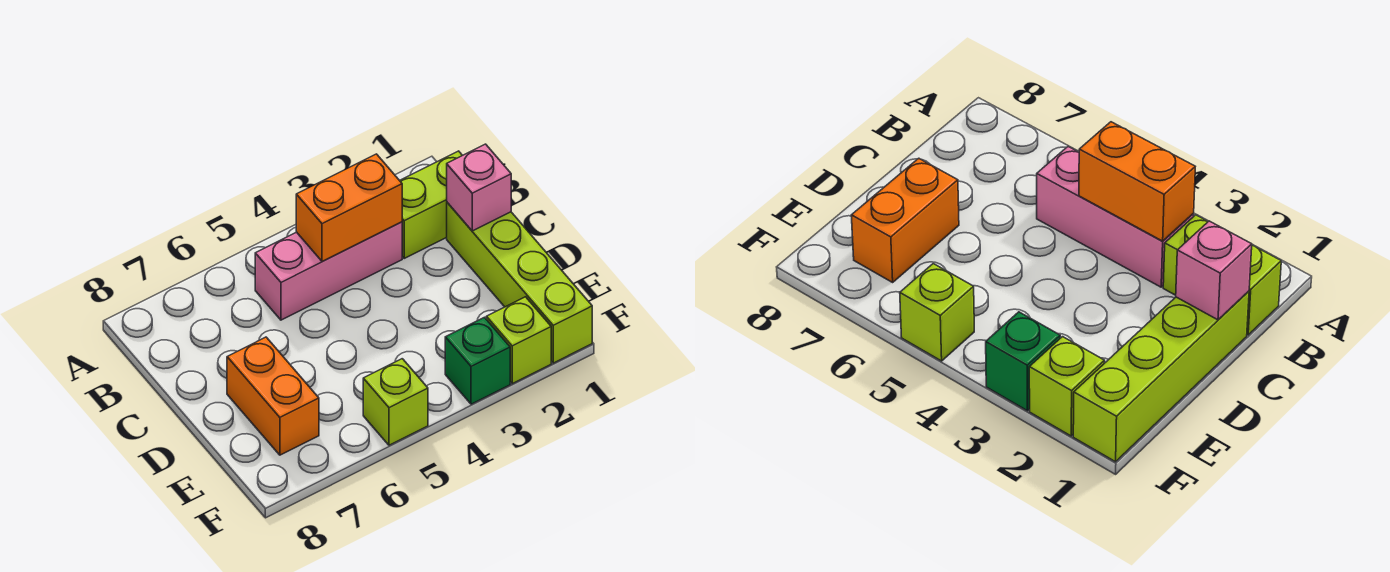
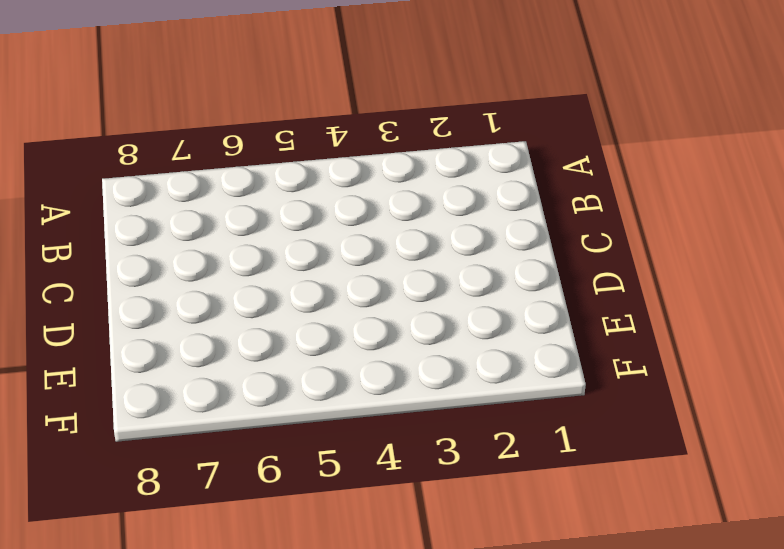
none -> lime brick B1:B2 level 1
none -> pink brick B3:B5 level 1

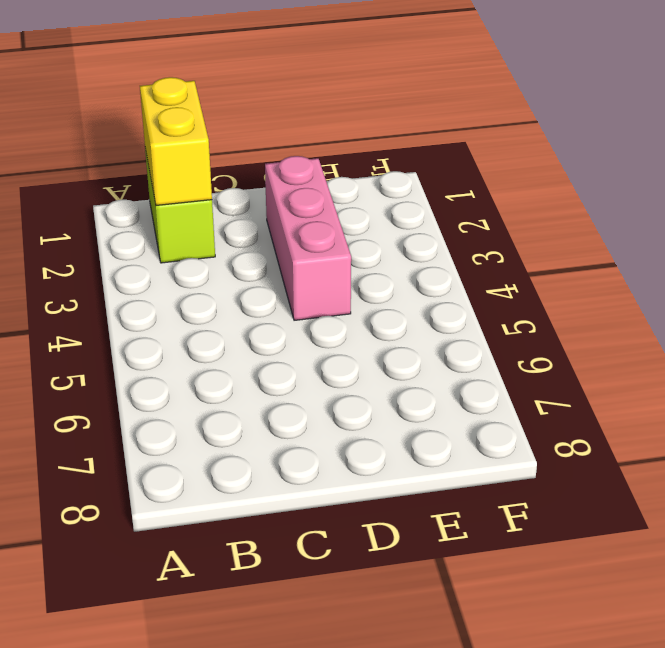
yellow brick B1:B2 level 2 -> none
pink brick D2:D4 level 1 -> pink brick B3:B5 level 1
none -> lime brick C1:F1 level 1
none -> orange brick D7:E7 level 1

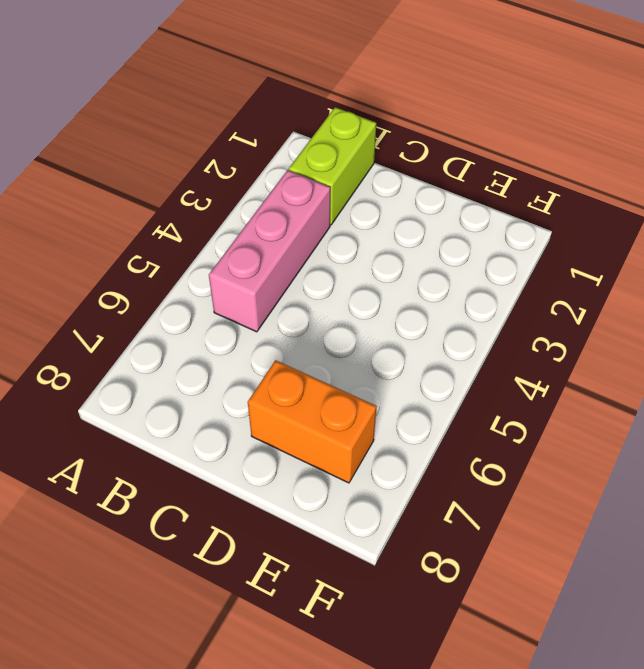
none -> lime brick C1:F1 level 1
none -> lime brick F2 level 1

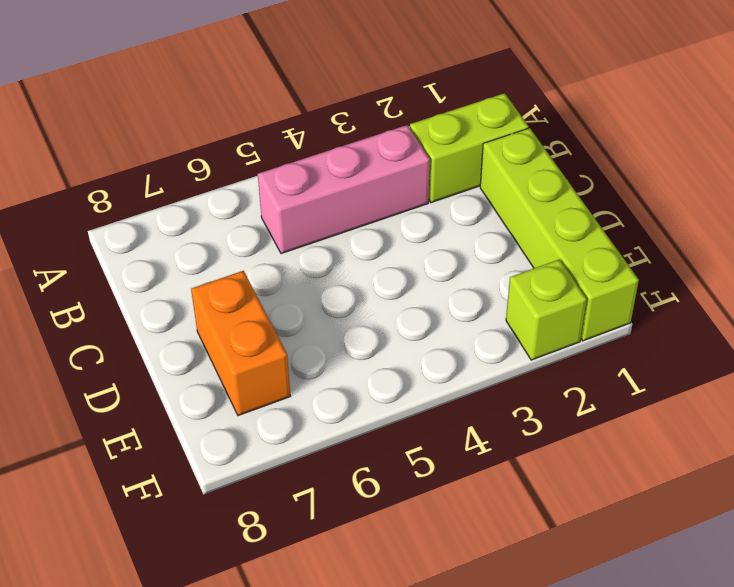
none -> green brick F3 level 1
none -> lime brick F5 level 1

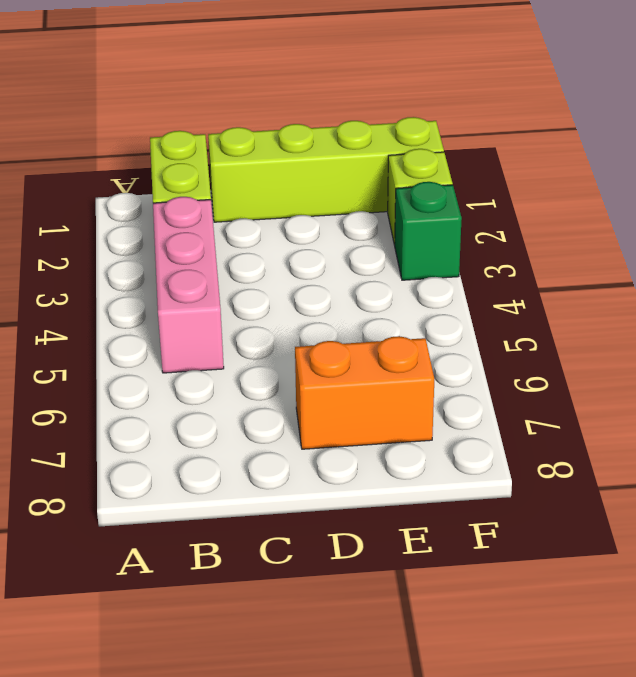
none -> lime brick F5 level 1
none -> orange brick B3:B4 level 2

